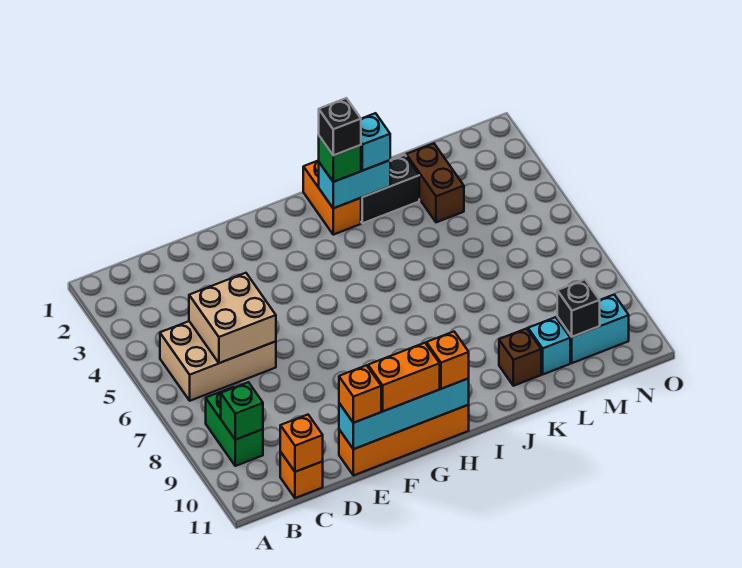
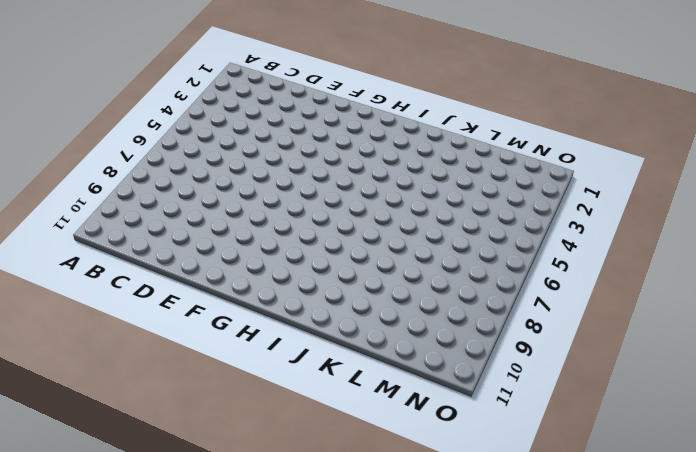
none -> tan brick B5:D6 level 1
none -> green brick B8:B9 level 1
none -> orange brick C11 level 1

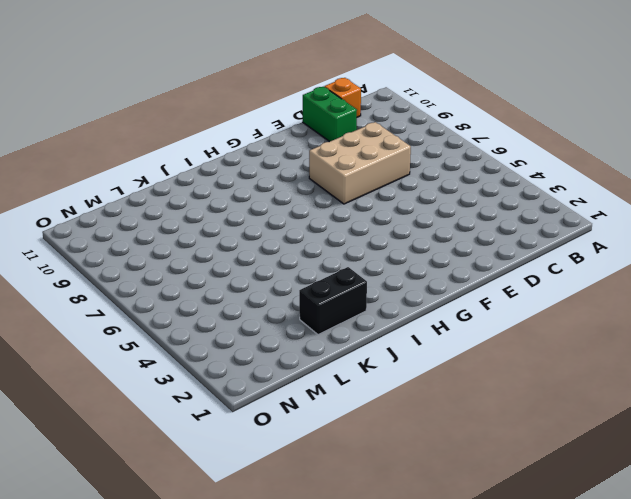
tan brick D7:F8 level 1 -> tan brick B5:D6 level 1
green brick D10:D11 level 1 -> green brick B8:B9 level 1
none -> orange brick E11:H11 level 1
none -> orange brick I1:I2 level 1
none -> brown brick K10 level 1

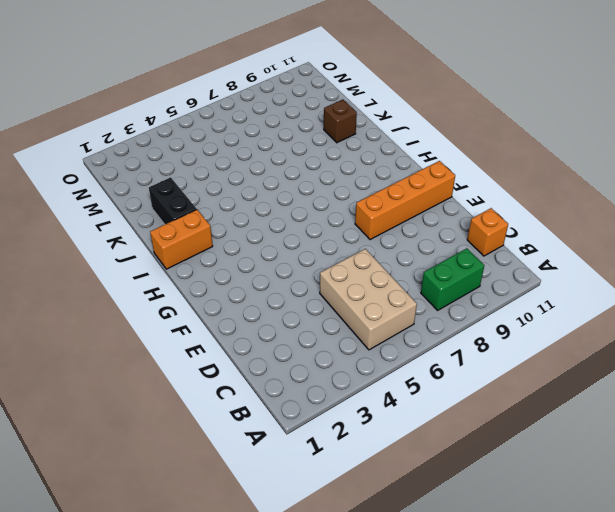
orange brick F8:F11 level 1 -> orange brick E11:H11 level 1
none -> brown brick L2:L3 level 1
none -> cyan brick L10 level 1
none -> cyan brick M10:N10 level 1

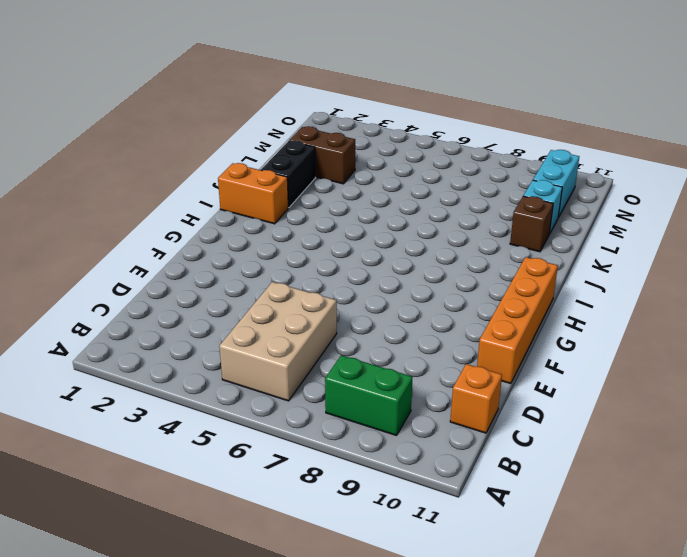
none -> green brick B9 level 2
none -> tan brick C5:D6 level 2
none -> orange brick C11 level 2

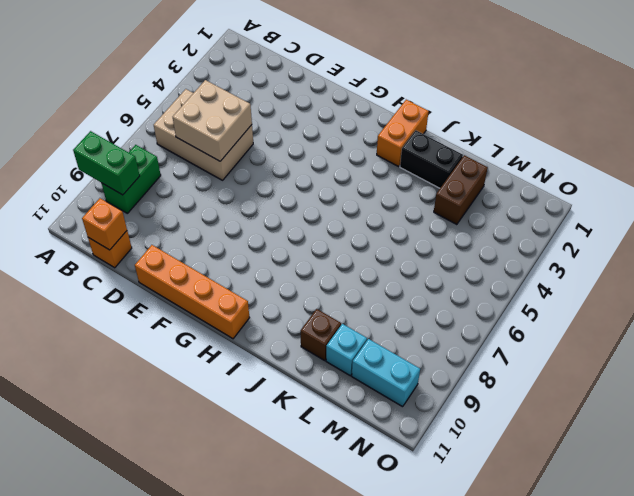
green brick A9:B9 level 2 -> green brick B9 level 2
none -> cyan brick E11:H11 level 2
none -> cyan brick I2:J2 level 2
none -> black brick M10 level 2

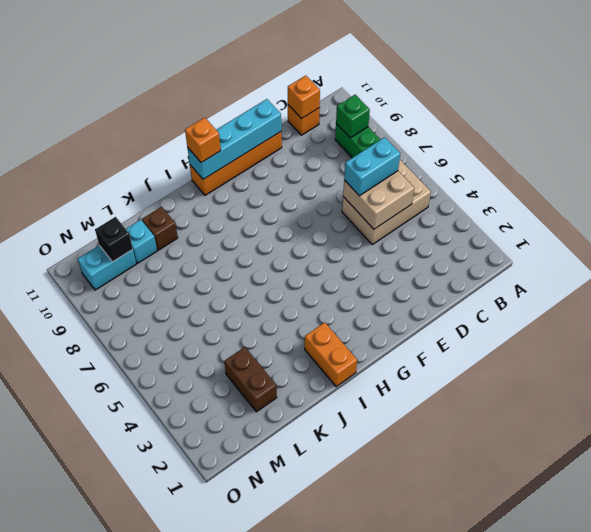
cyan brick C6:D6 level 3 -> cyan brick I2:J2 level 2
none -> black brick J2:K2 level 1
none -> orange brick E11 level 3
none -> orange brick F11:G11 level 3

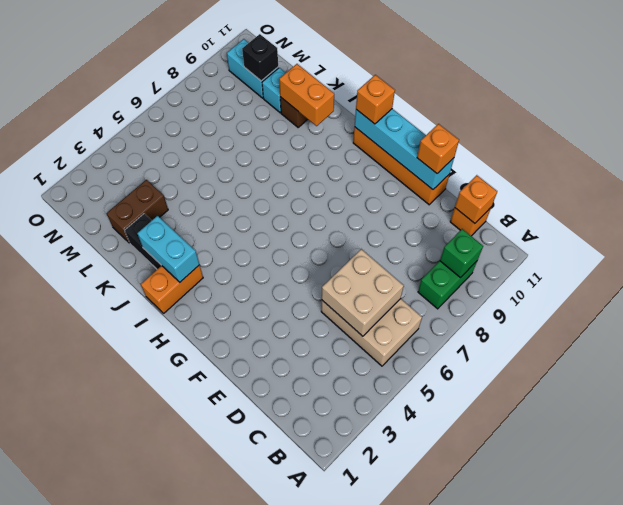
orange brick J10:K10 level 2 -> orange brick F11:G11 level 3
none -> green brick I2 level 3
none -> cyan brick J2 level 3
none -> black brick I2 level 4

